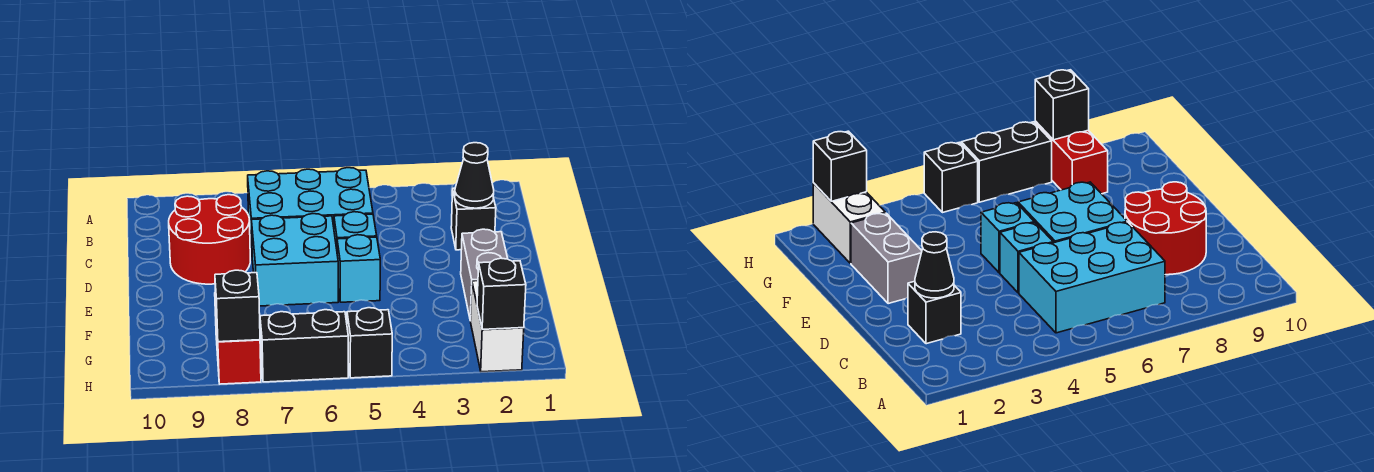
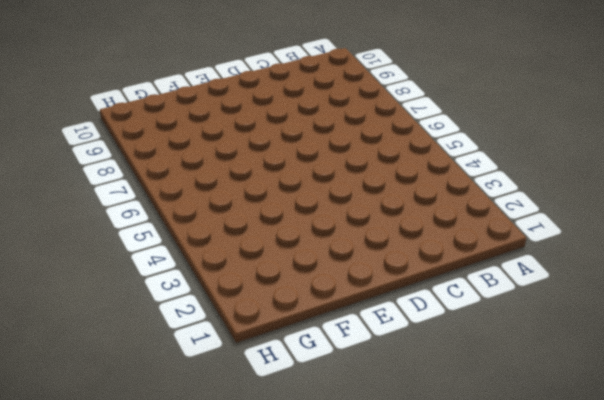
none -> cyan brick B5:C7 level 1
none -> black brick C2 level 1
none -> red round brick C8:D9 level 1

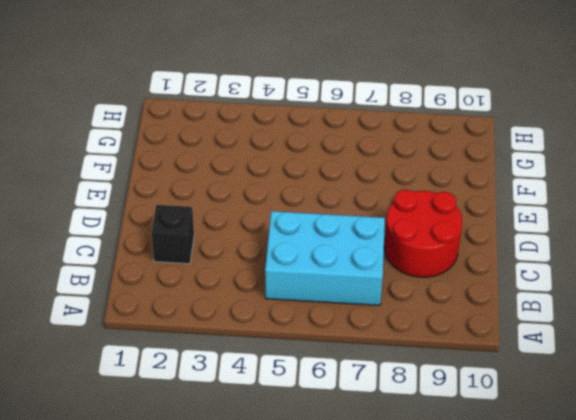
none -> cyan brick D5 level 1
none -> cyan brick D6:E7 level 1
none -> grey brick E2:F2 level 1

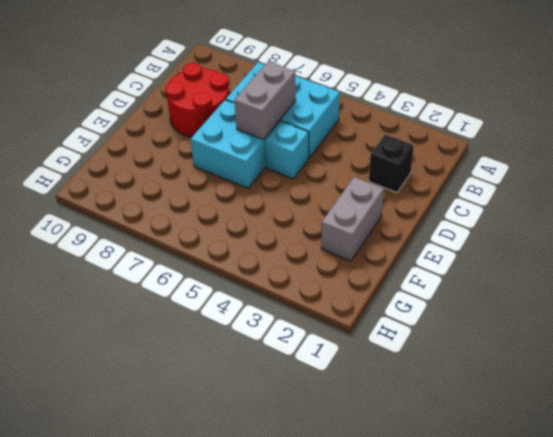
grey brick C6:D6 level 2 -> none
none -> cyan brick E5 level 1
none -> white brick G2:H2 level 1
none -> red brick G8:H8 level 1

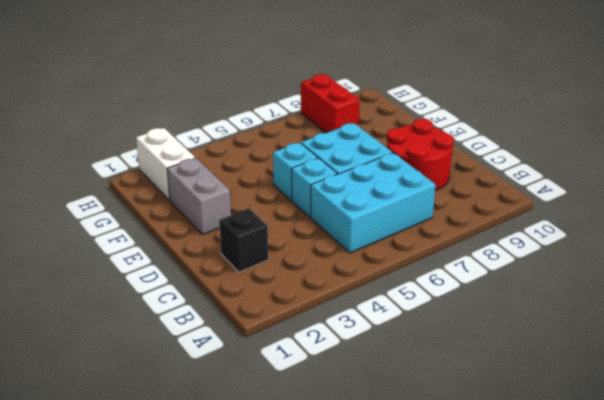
none -> black brick H5 level 1
none -> black brick H6:H7 level 1
none -> black cone C2 level 2

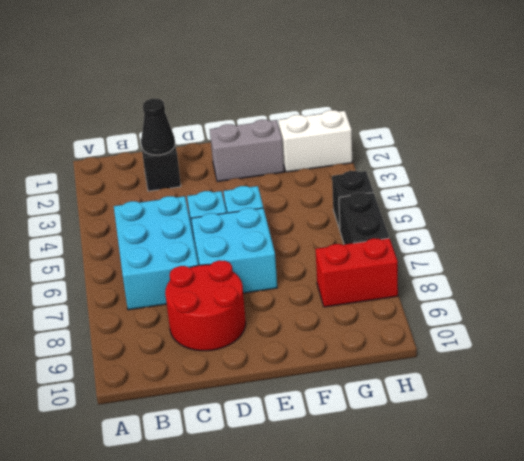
none -> black brick H2 level 2
none -> black brick H8 level 2

